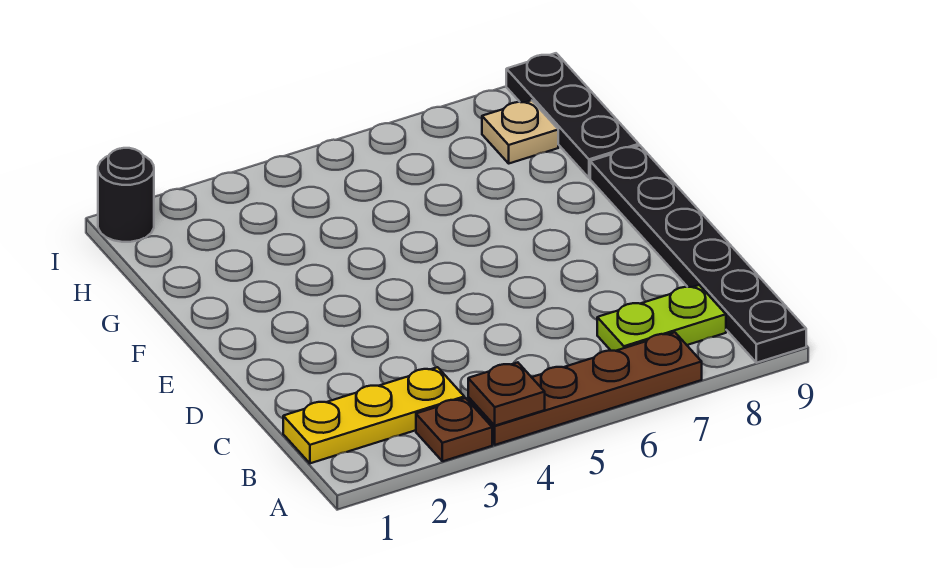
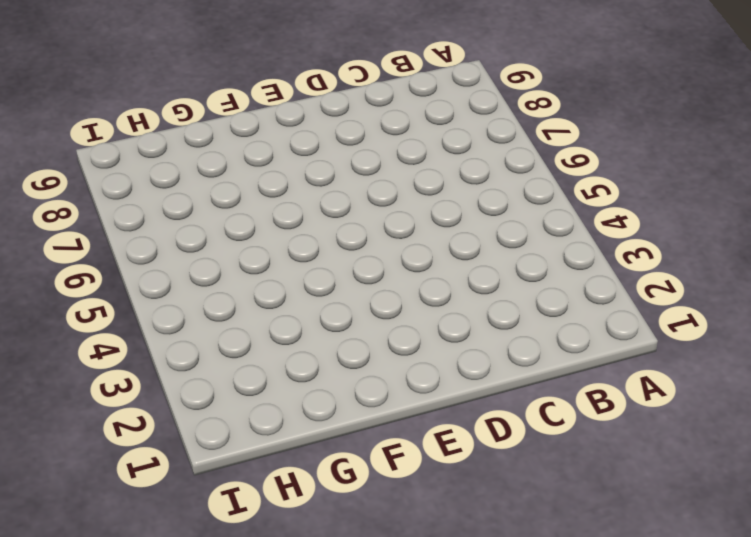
none -> brown plate A3 level 1
none -> brown plate A4:A7 level 1

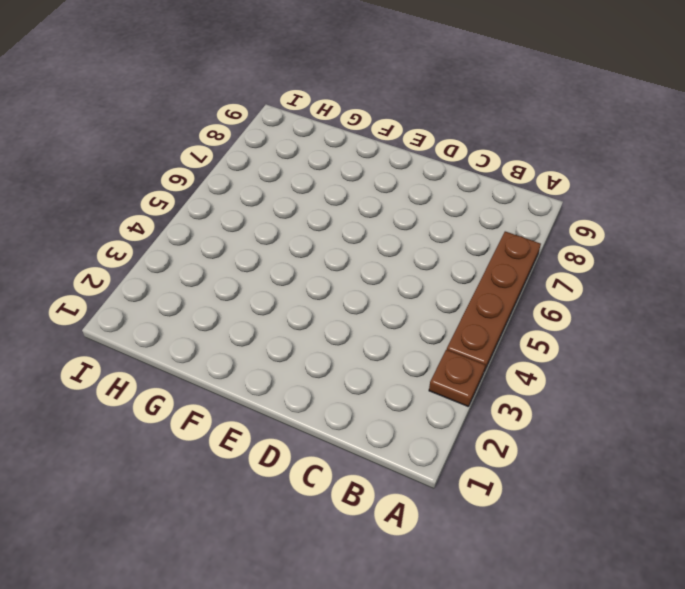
none -> black plate A9:F9 level 1
none -> yellow plate B1:B3 level 1

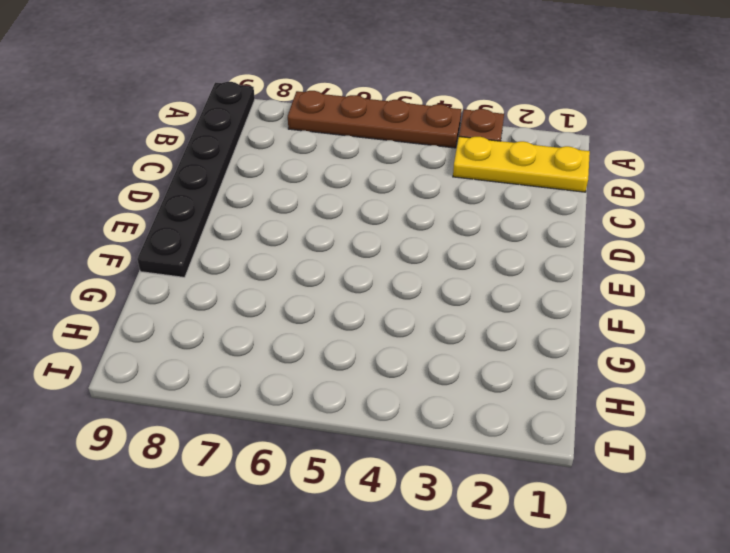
none -> lime plate B7:B8 level 1
none -> black plate G9:I9 level 1

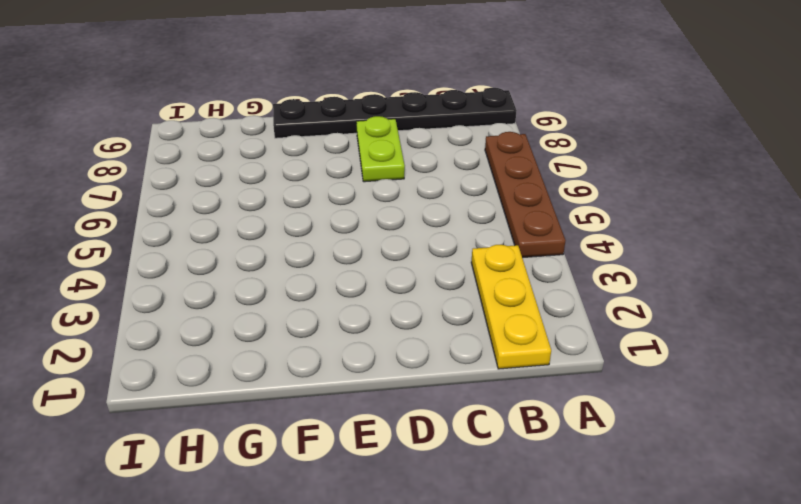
lime plate D7:D8 level 1 -> lime plate B7:B8 level 1
none -> brown plate A3 level 1
none -> black plate G9:I9 level 1

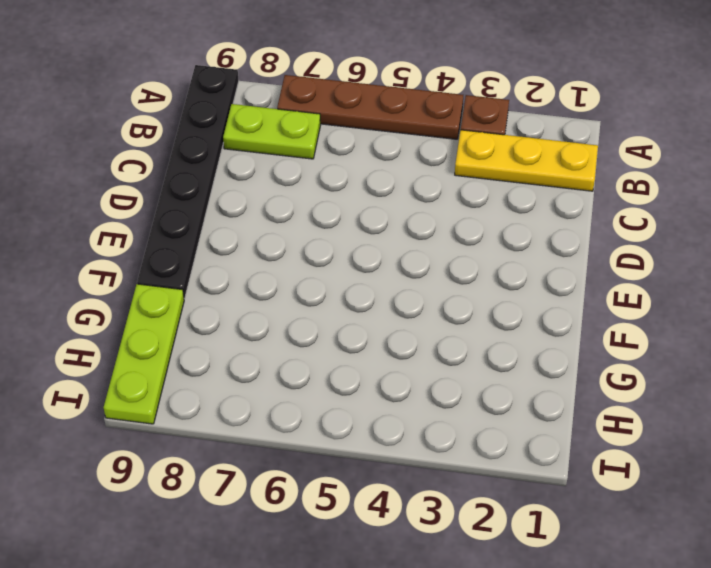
lime plate G9:I9 level 1 -> black plate G9:I9 level 1
none -> tan plate H8 level 1
none -> black round brick I1 level 1

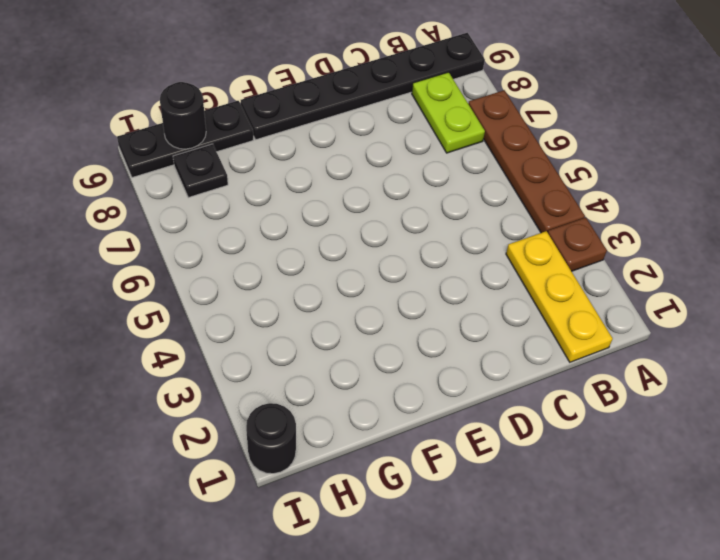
black plate H8 level 1 -> tan plate H8 level 1
black round brick H9 level 2 -> none
none -> brown plate A4 level 2

